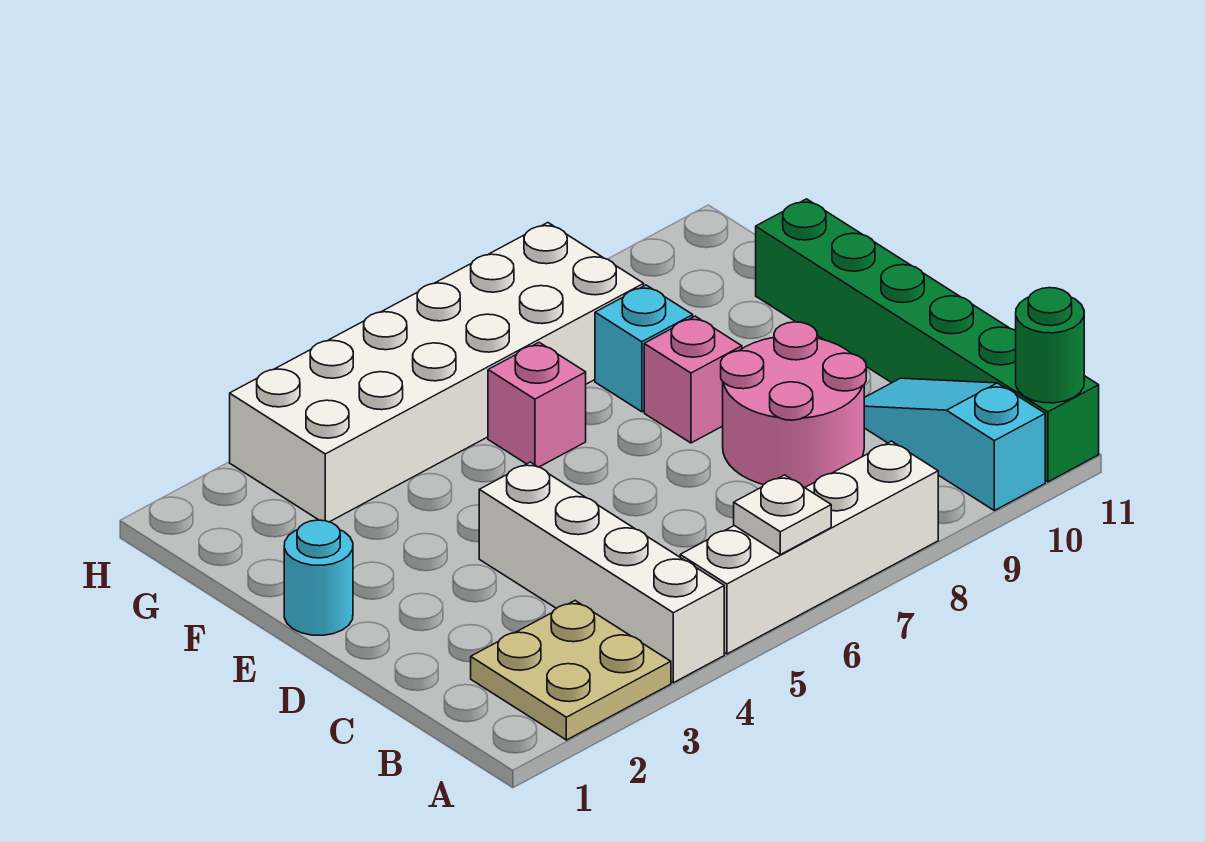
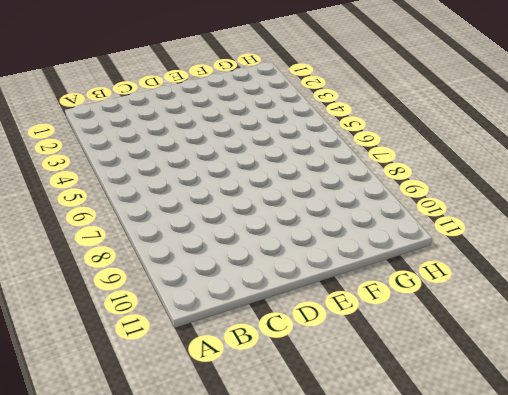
none -> tan plate A2:B3 level 1
none -> white brick A4:D4 level 1
none -> white brick A5:A8 level 1

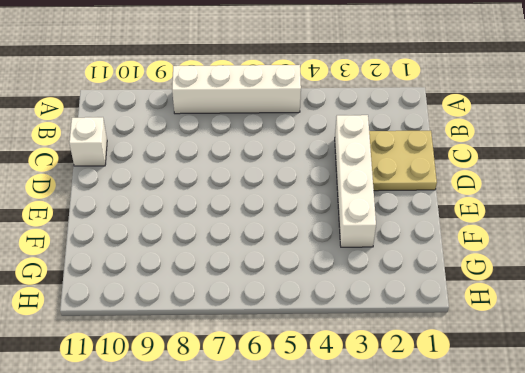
tan plate C1:D2 level 1 -> tan plate A2:B3 level 1
white brick C3:F3 level 1 -> white brick A4:D4 level 1
white brick C11 level 1 -> green brick A11:F11 level 1
none -> cyan slope A10:C10 level 1 top A
none -> pink round brick C8:D9 level 1
none -> cyan round brick E1 level 1

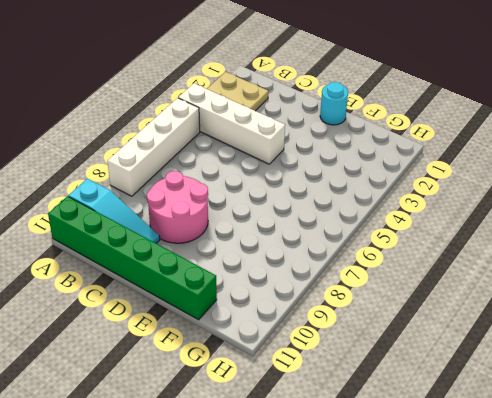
none -> pink brick E8 level 1
none -> pink brick F6 level 1
none -> cyan brick F8 level 1

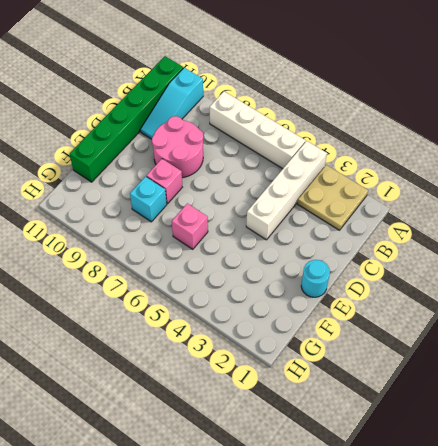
none -> white brick G3:H8 level 1
none -> white plate A6 level 2
none -> green round brick A11 level 2

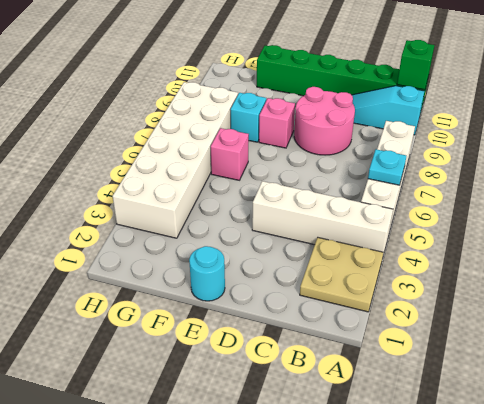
cyan plate A6 level 2 -> white plate A6 level 2
green brick A11 level 2 -> green round brick A11 level 2

